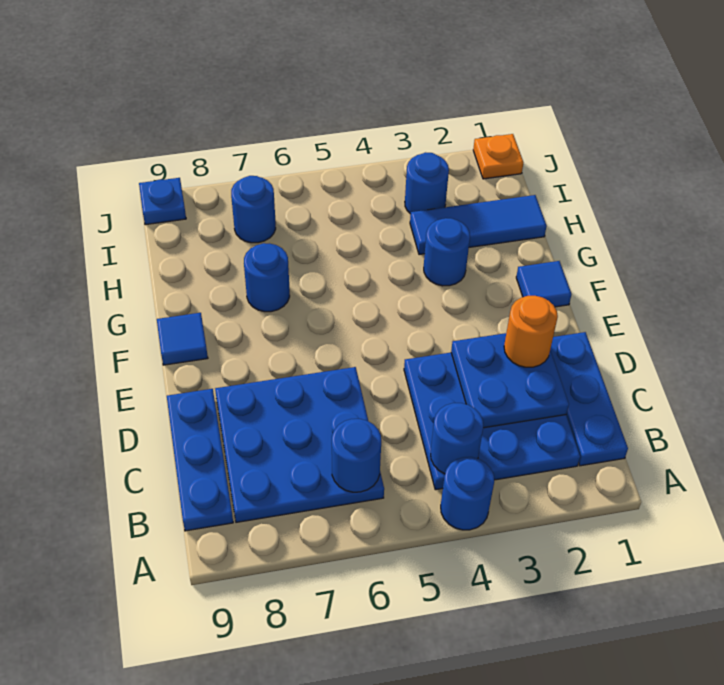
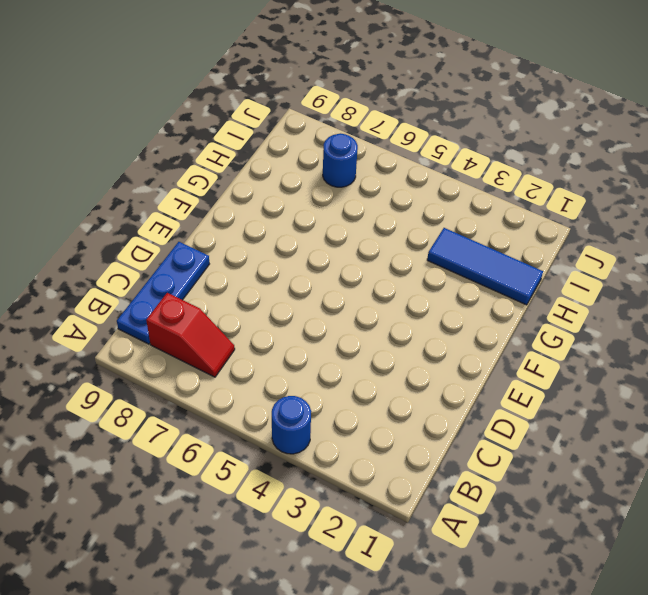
red slope B7:B8 level 1 top 8 -> blue plate B6:D8 level 1
none -> blue plate B1:D1 level 1
none -> blue plate B2:D4 level 1
none -> blue tile F1 level 1

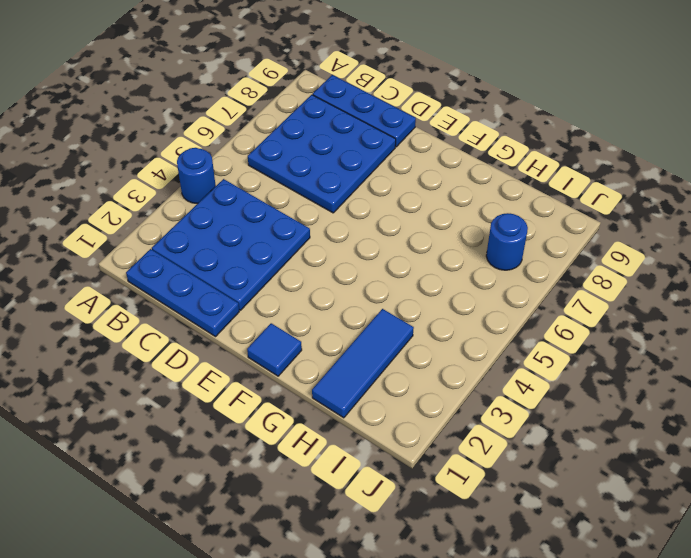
none -> blue tile F9 level 1
none -> blue round brick G3 level 1
none -> blue round brick G7 level 1

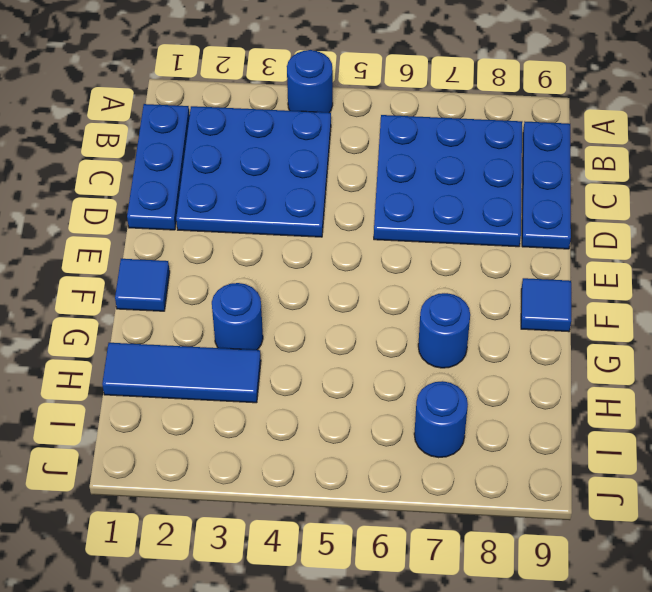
none -> blue round brick I3 level 1
none -> orange plate J1 level 1
none -> blue plate J9 level 1

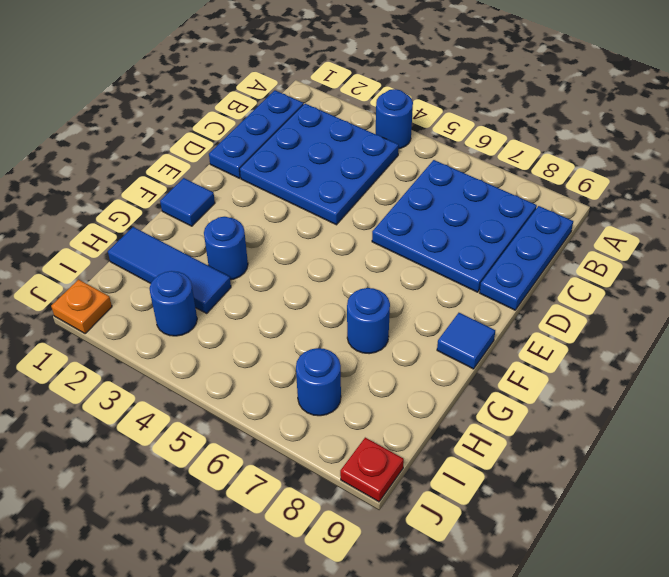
red plate J9 level 1 -> blue plate J9 level 1
none -> blue round brick B4 level 2
none -> blue round brick B6 level 2
none -> blue plate C2:D3 level 2

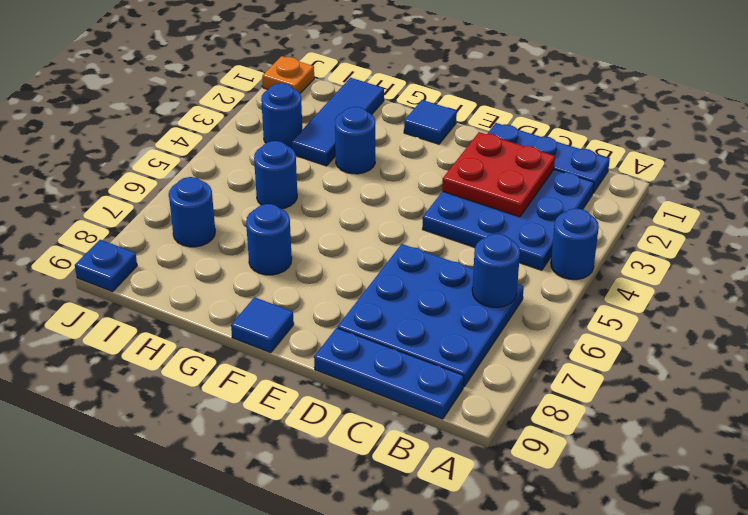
red plate C2:D3 level 2 -> blue plate C2:D3 level 2
blue round brick H5 level 1 -> blue round brick B4 level 2
none -> orange round brick D2 level 3

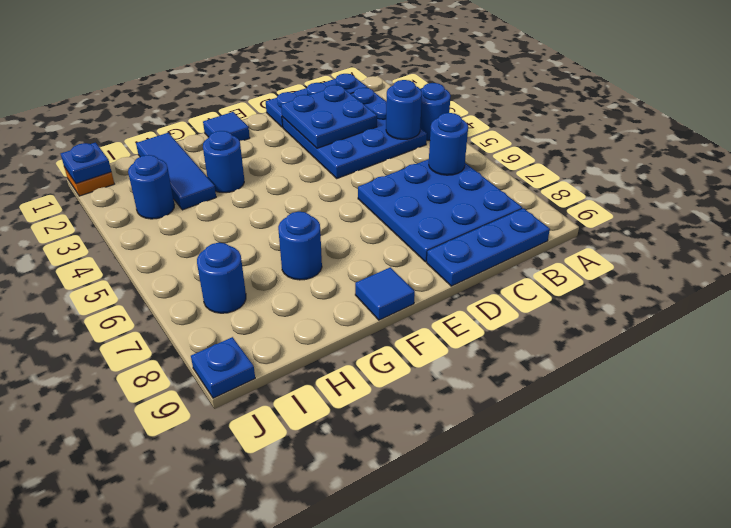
blue plate J1 level 2 -> none
none -> orange round brick D2 level 3

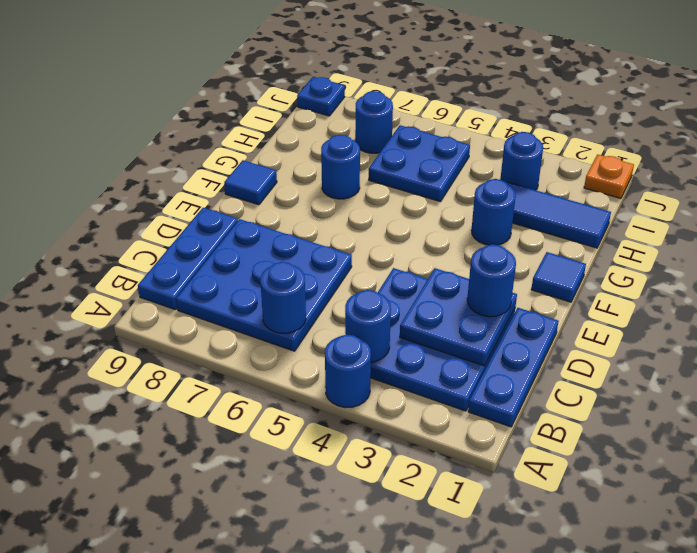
blue round brick D2 level 3 -> orange round brick D2 level 3
blue plate H5:I6 level 1 -> none

